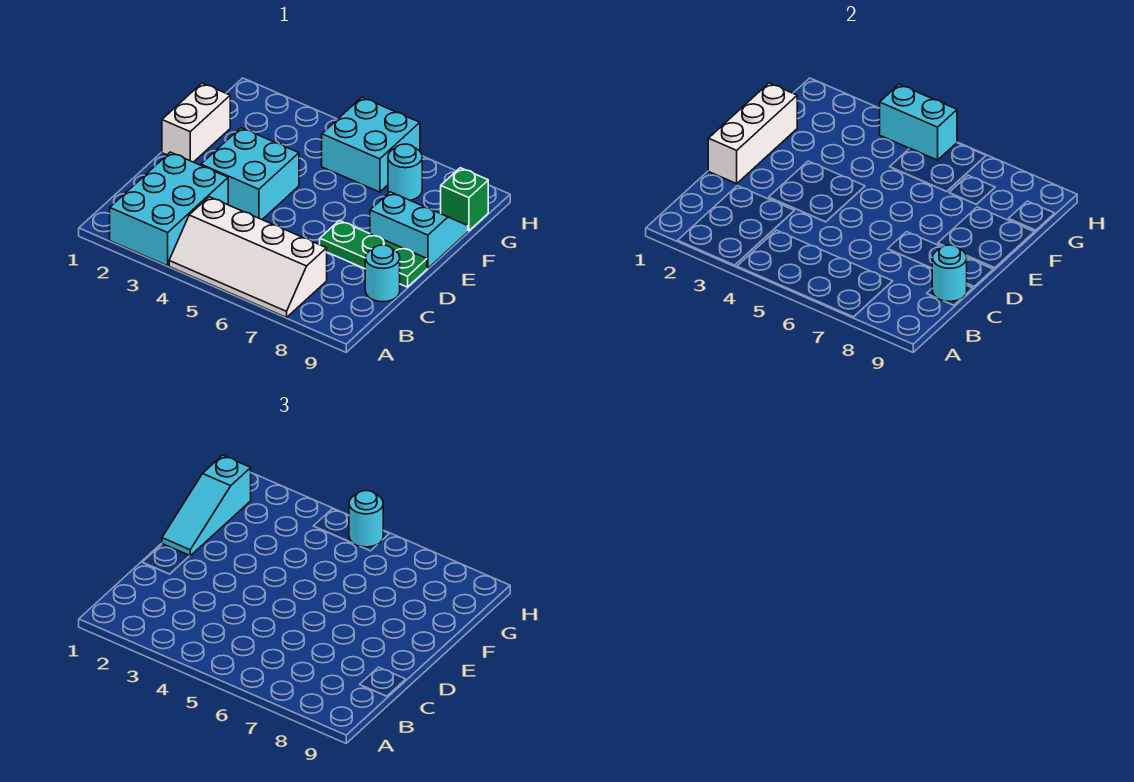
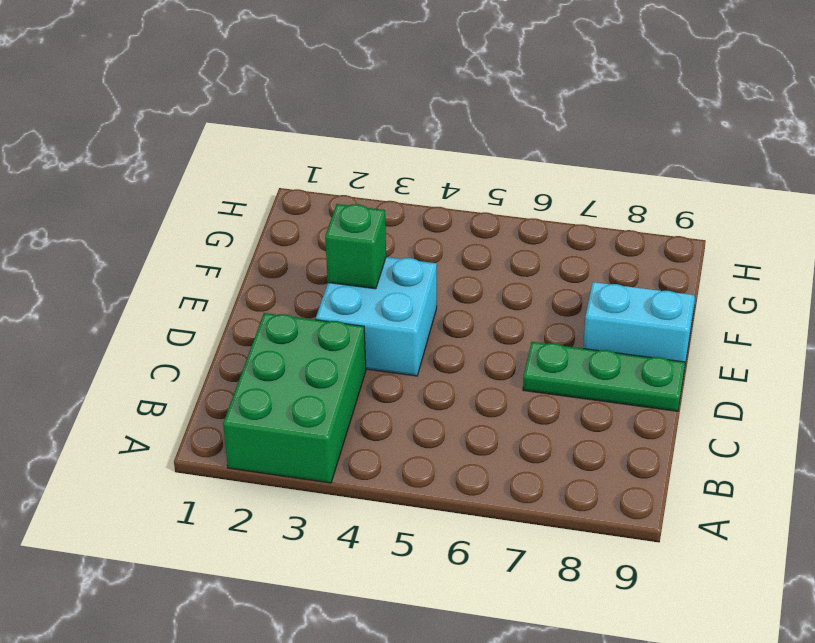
green brick A2:C3 level 1 -> cyan brick A2:C3 level 1
green brick E3 level 2 -> green brick G9 level 1
none -> white slope A4:B7 level 1 top B
none -> cyan round brick C9 level 1
none -> white brick E1:F1 level 1

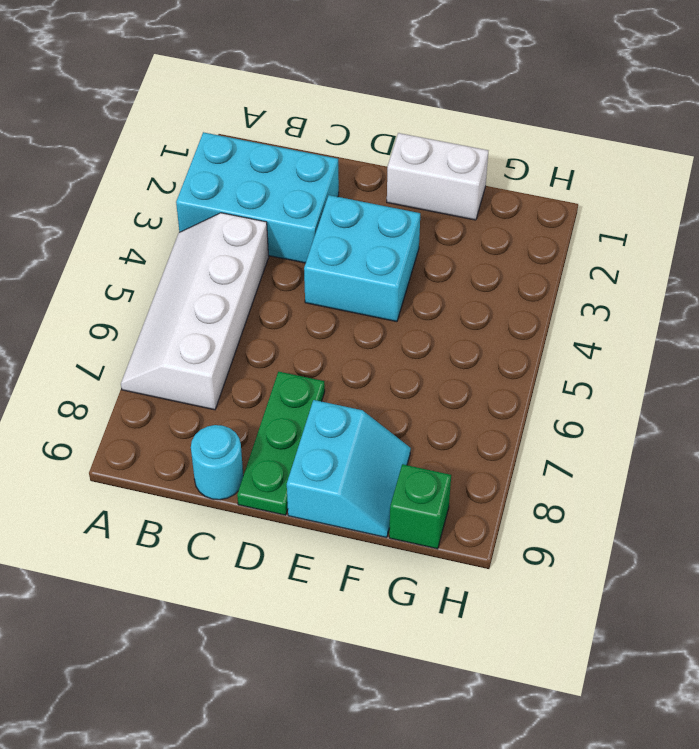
none -> cyan brick G5:H6 level 1
none -> cyan round brick G7 level 1
none -> cyan round brick C9 level 2

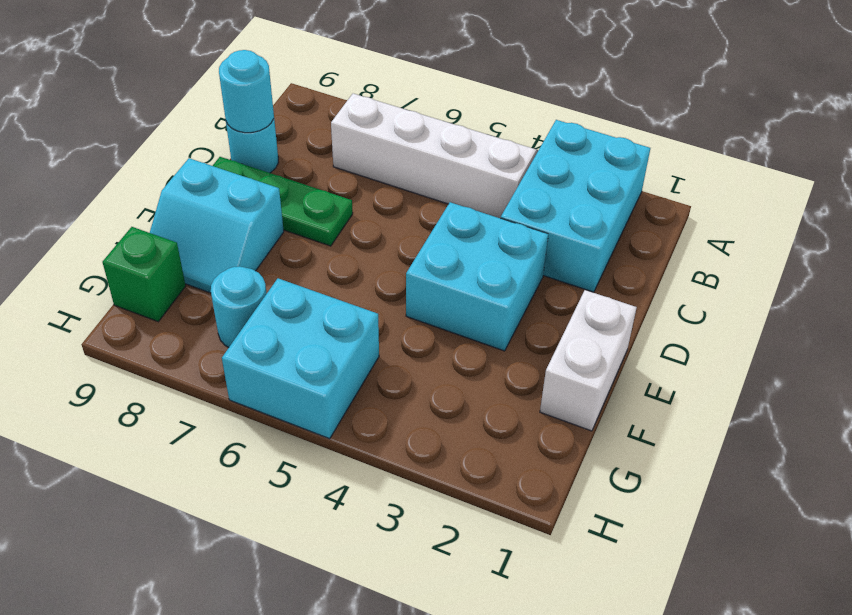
none -> white brick D1:F1 level 2
none -> cyan brick H4:H5 level 2
none -> cyan slope E1:G1 level 3 top G

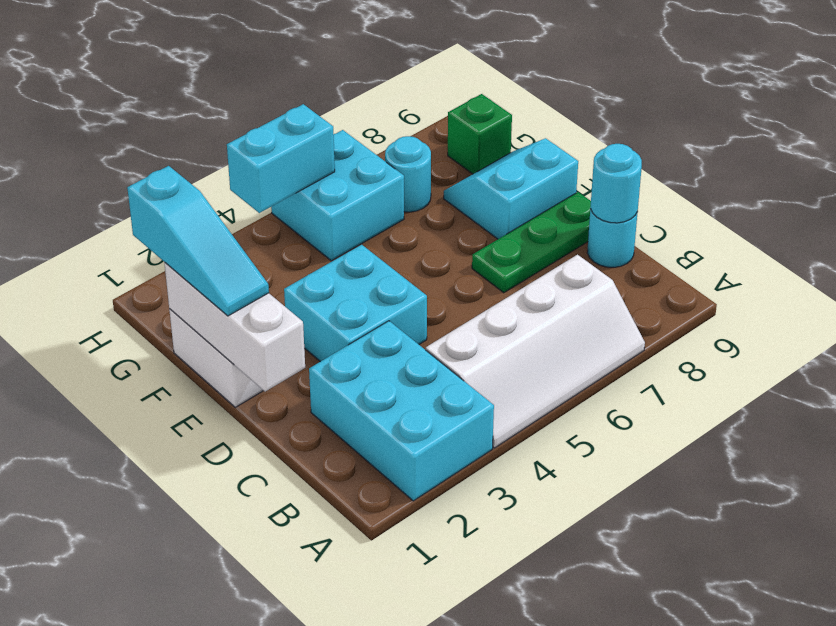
none -> cyan round brick H5 level 3

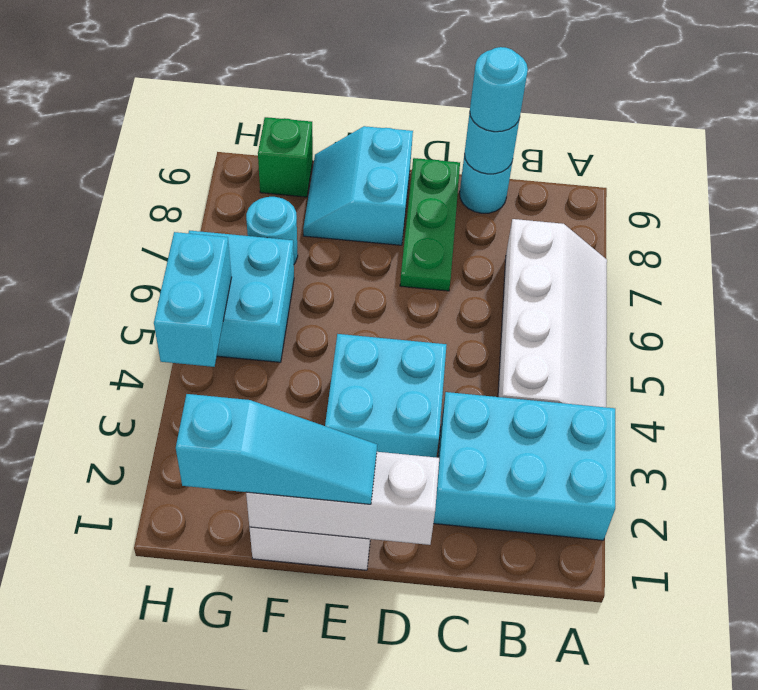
cyan round brick C9 level 3 -> cyan round brick H5 level 3

